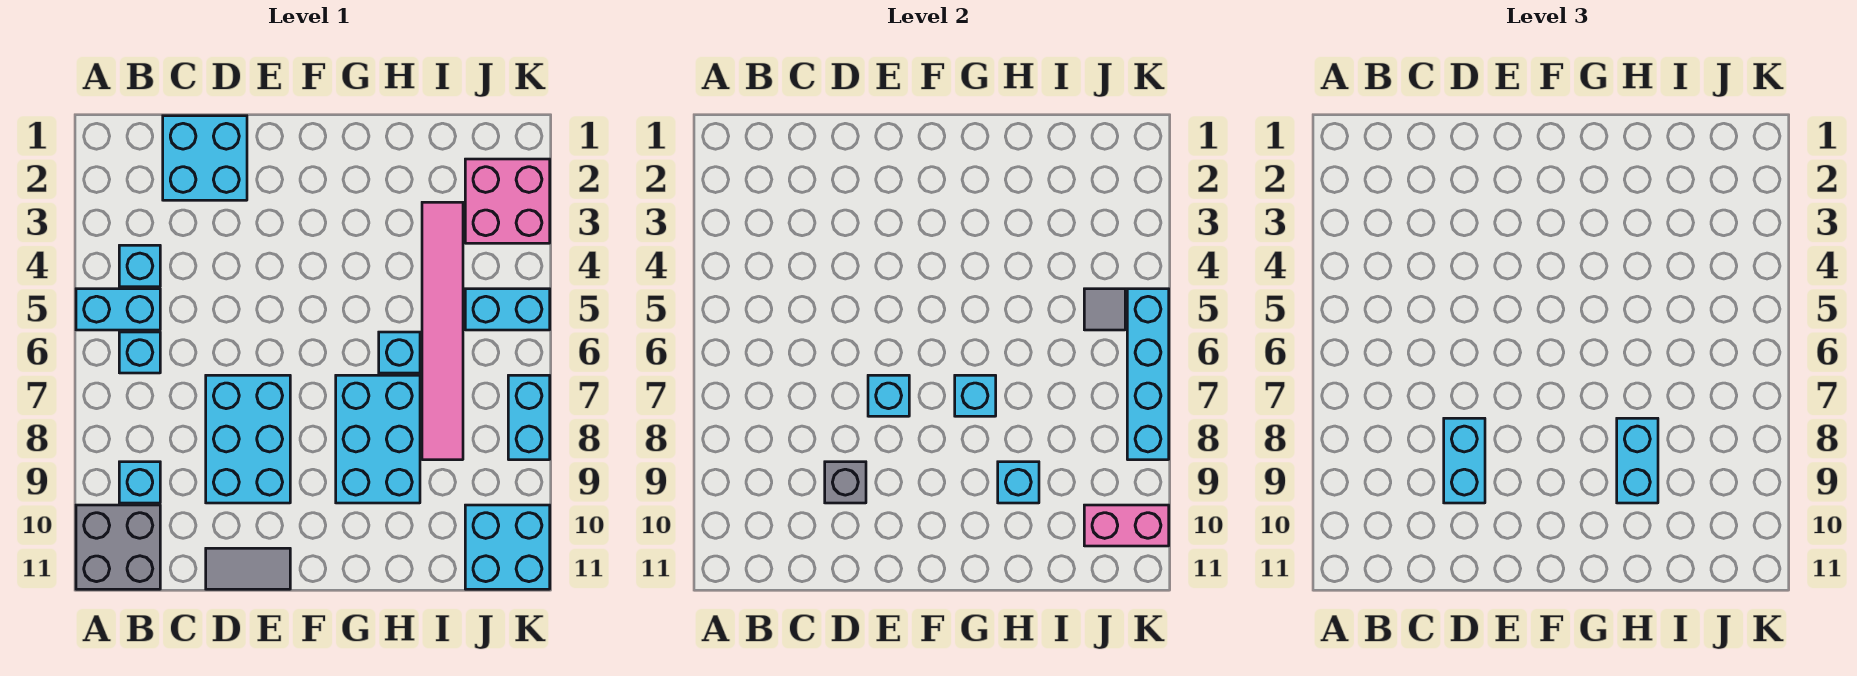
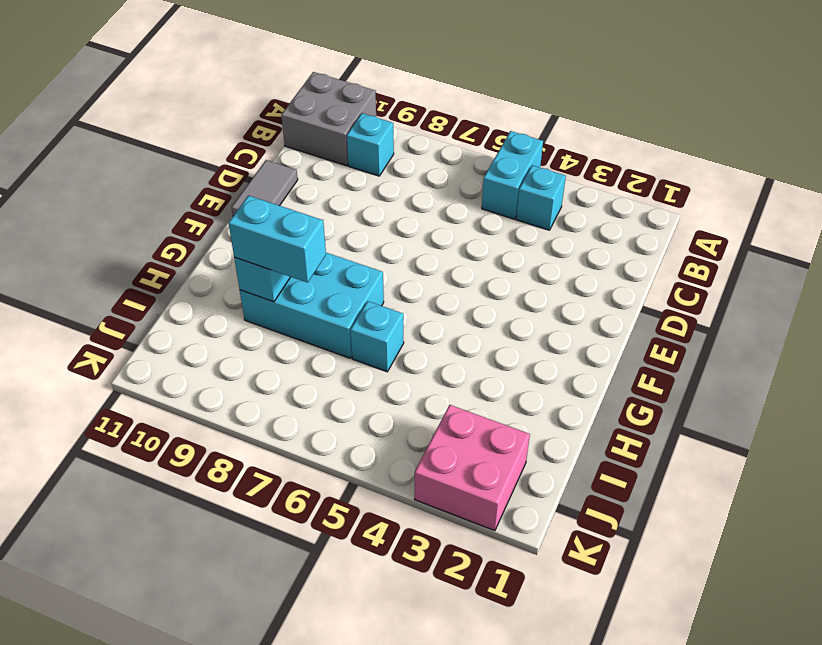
none -> cyan brick B6 level 1
none -> cyan brick C1:D2 level 1
none -> cyan brick D7:E9 level 1

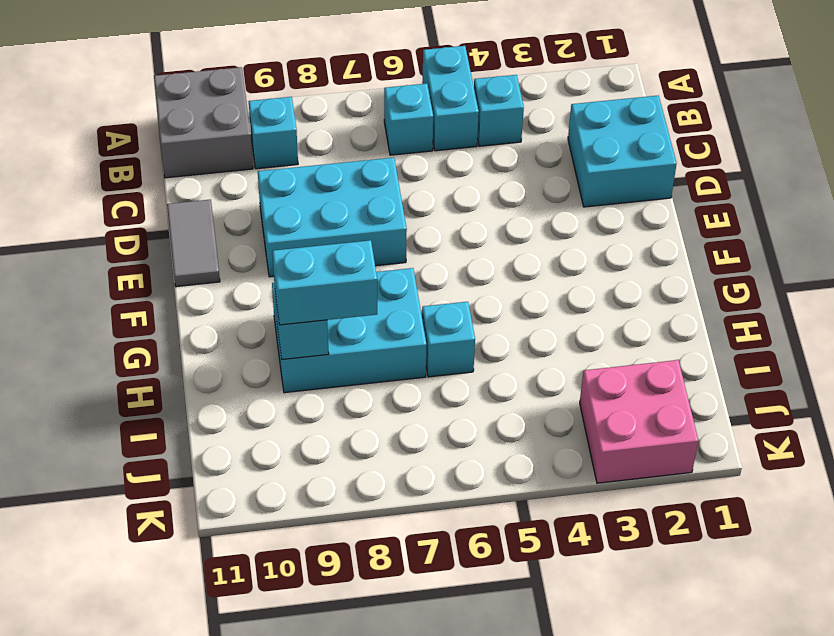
none -> pink tile I3:I8 level 1
none -> cyan brick J5:K5 level 1
none -> cyan brick J10:K11 level 1

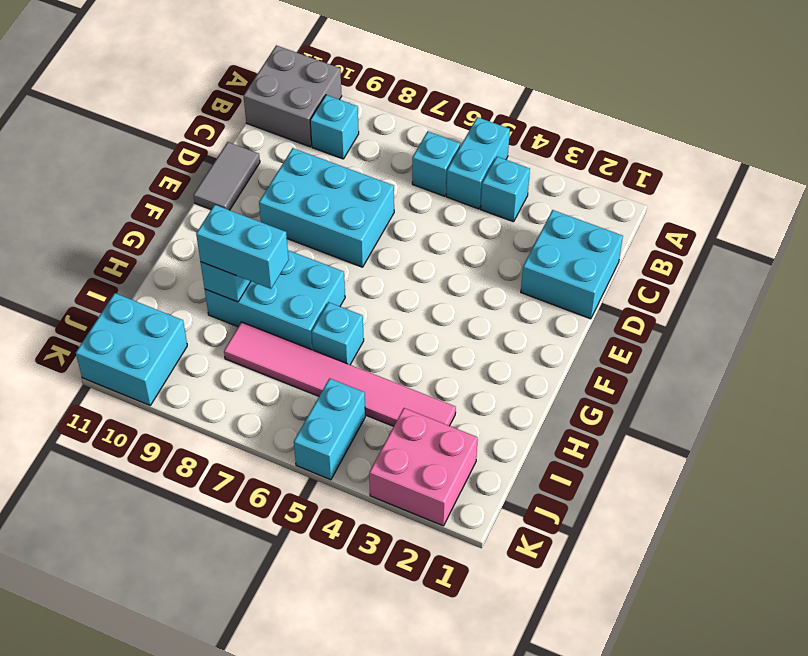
none -> cyan brick K7:K8 level 1
none -> grey brick D9 level 2
none -> cyan brick E7 level 2

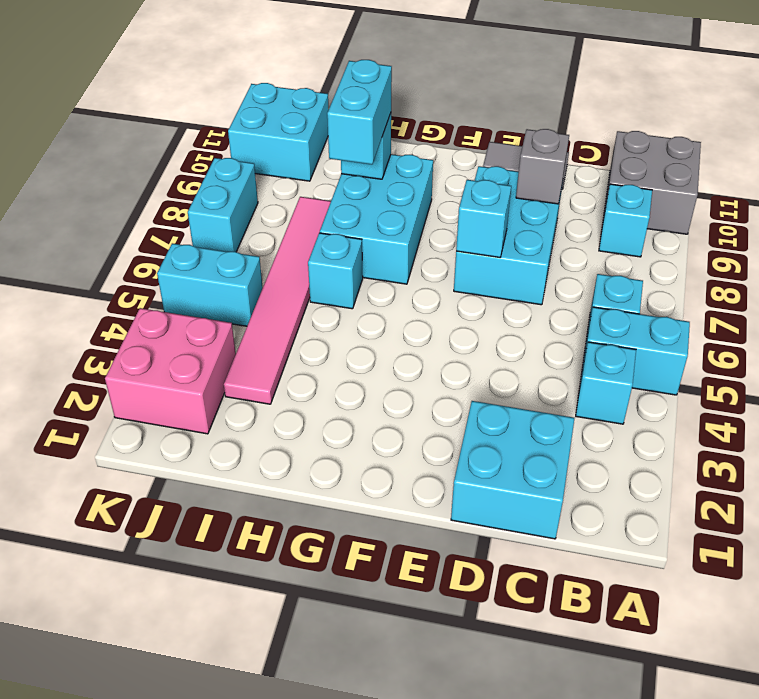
none -> cyan brick G7 level 2
none -> grey tile J5 level 2
none -> pink brick J10:K10 level 2

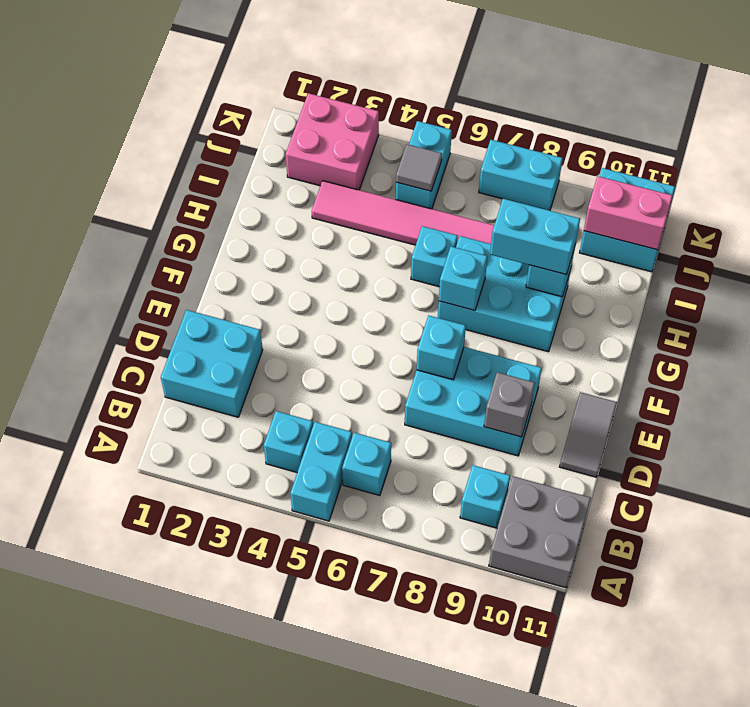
pink brick J10:J11 level 2 -> pink brick J10:K10 level 2
none -> cyan brick K5:K8 level 2
none -> cyan brick D8:D9 level 3

